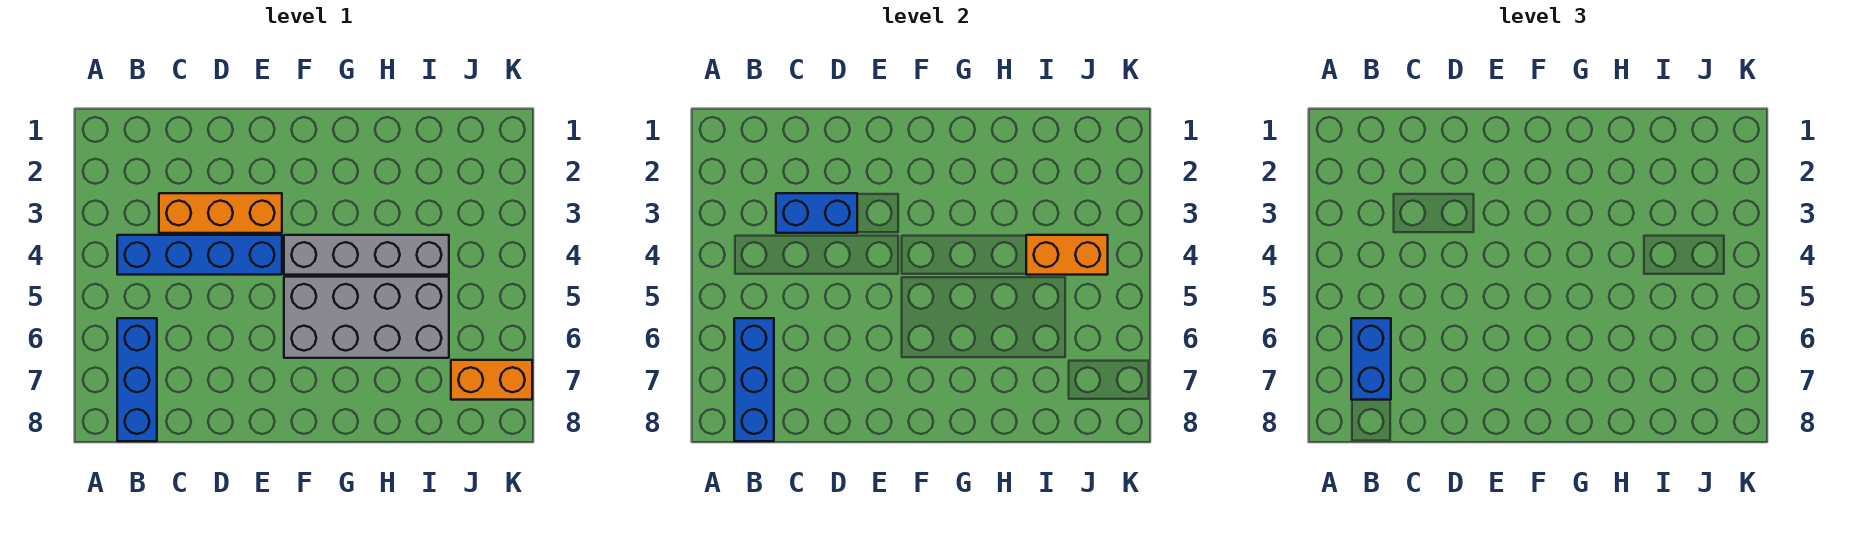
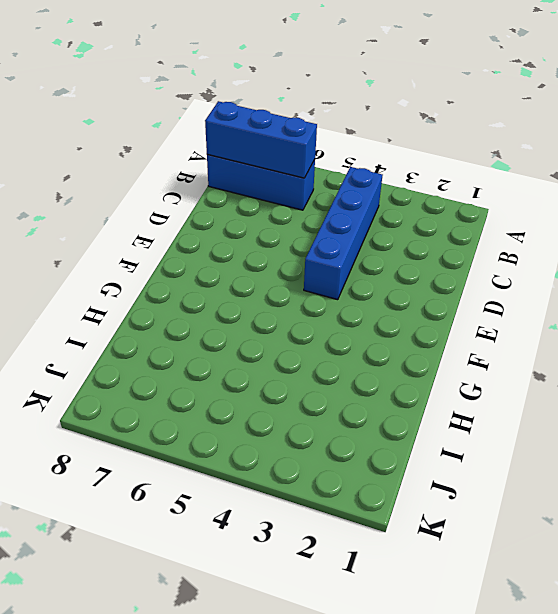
none -> orange brick C3:E3 level 1
none -> grey brick F4:I4 level 1

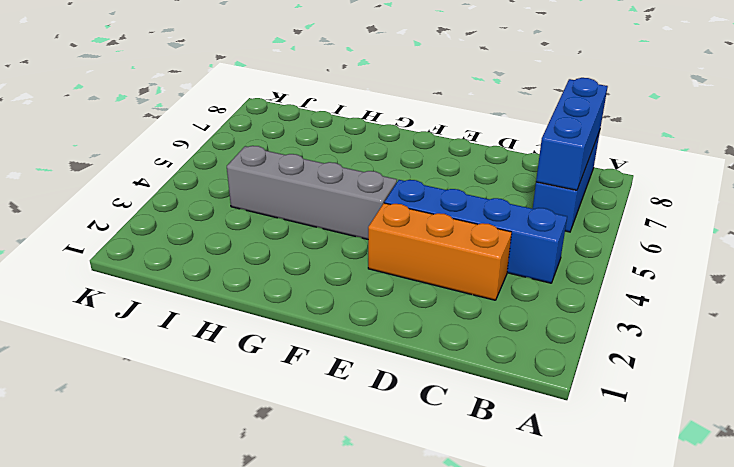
none -> grey brick F5:I6 level 1
none -> orange brick J7:K7 level 1

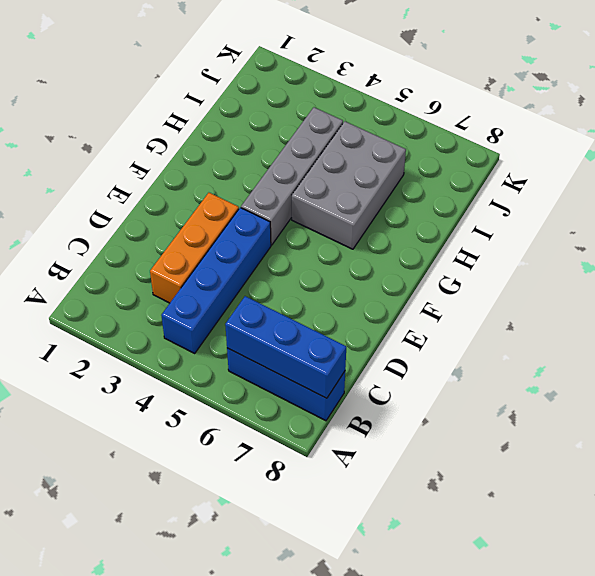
grey brick G5:I6 level 1 -> grey brick F5:I6 level 1
none -> orange brick J7:K7 level 1
none -> blue brick C3:D3 level 2

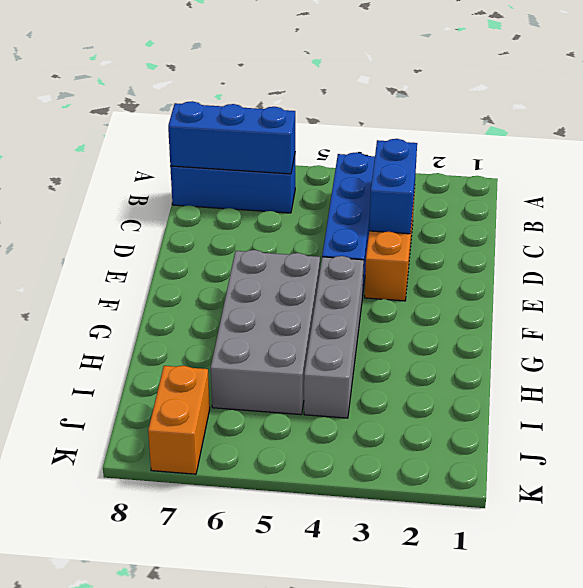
none -> orange brick I4:J4 level 2
none -> blue brick B6:B7 level 3

